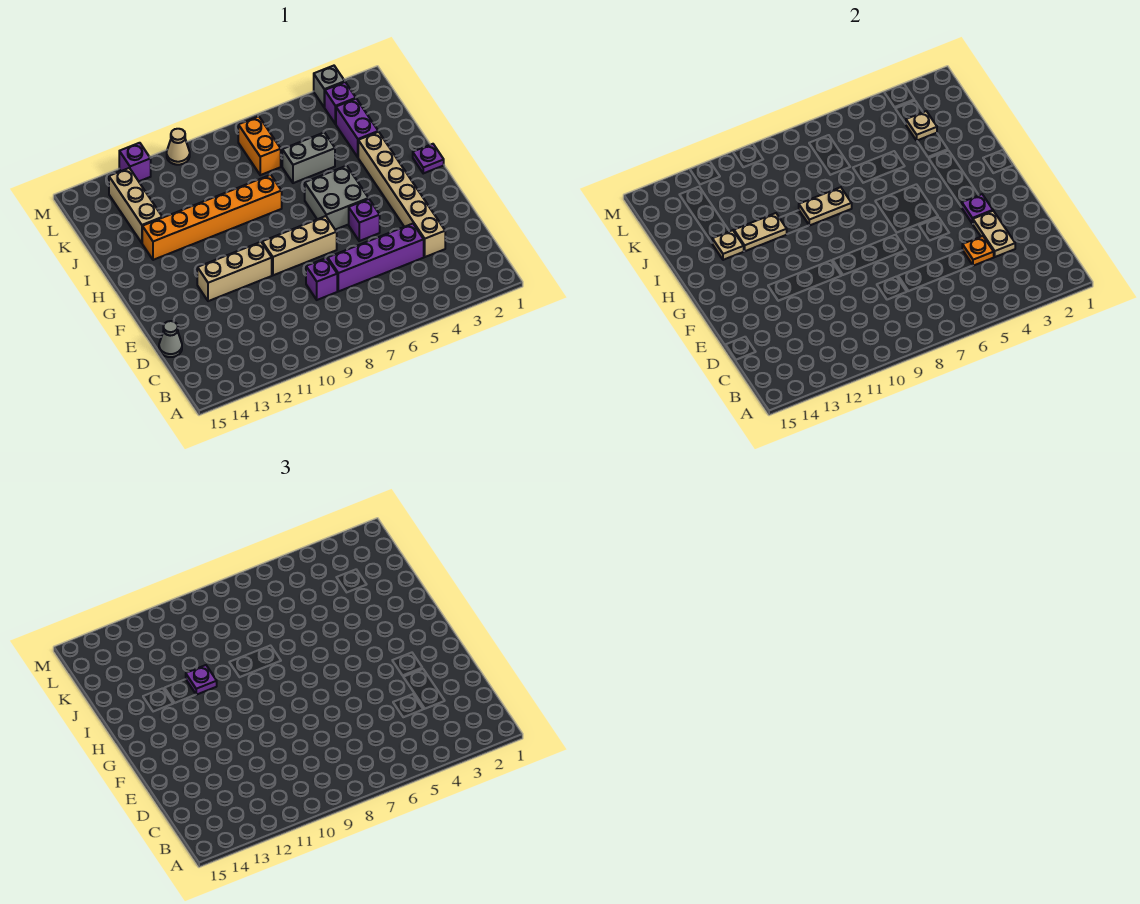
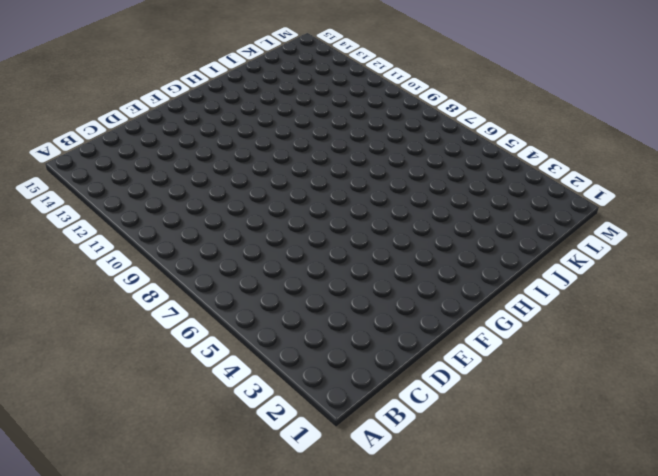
none -> tan brick D3:I3 level 1
none -> purple brick D4:D7 level 1
none -> purple brick D8 level 1

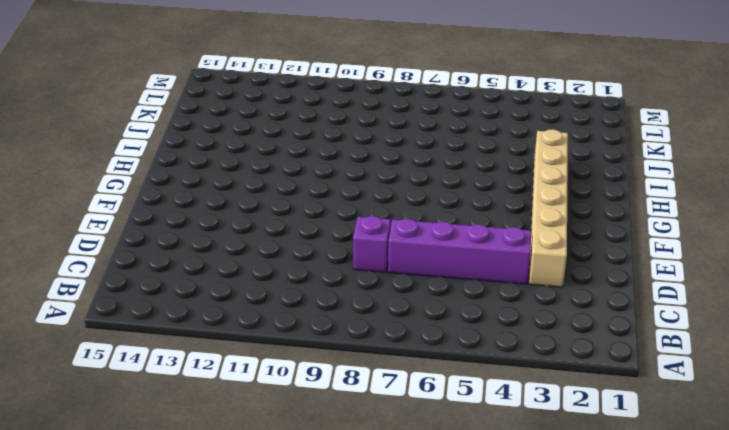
none -> grey cone D15 level 1
none -> purple brick F5 level 1
none -> tan brick F7:F9 level 1

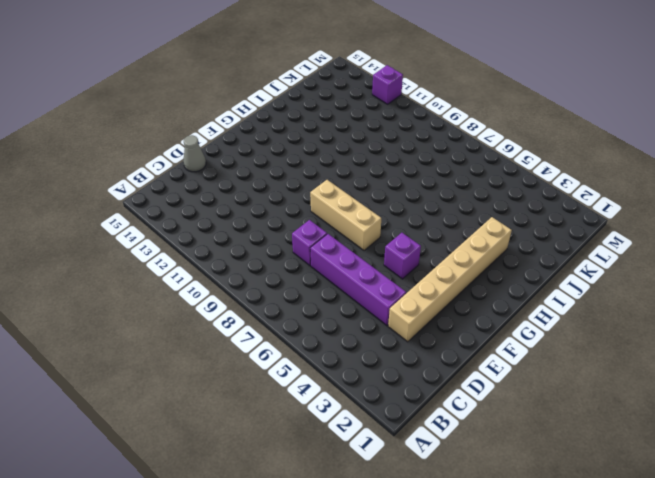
none -> tan brick F10:F12 level 1
none -> grey brick G5:H6 level 1
none -> purple plate H1 level 1

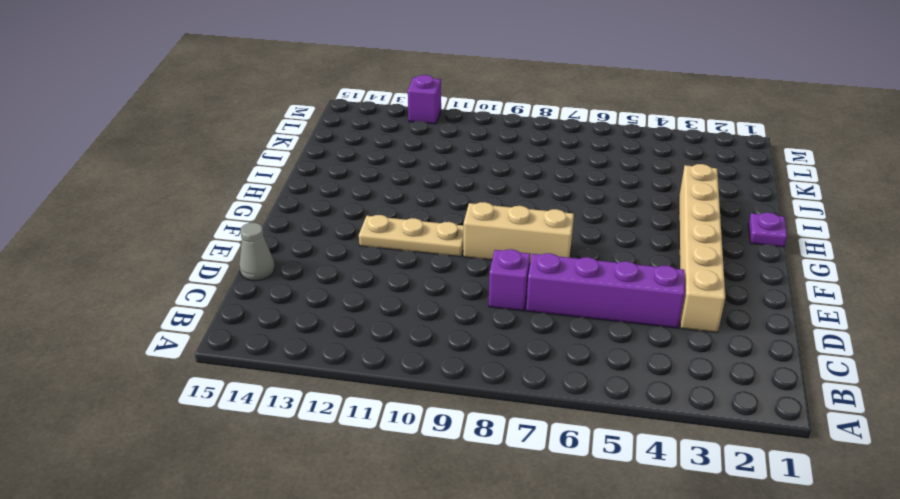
tan plate F10:F12 level 1 -> tan brick F10:F12 level 1
none -> purple brick F5 level 1
none -> grey brick G5:H6 level 1
none -> orange brick I8:I13 level 1

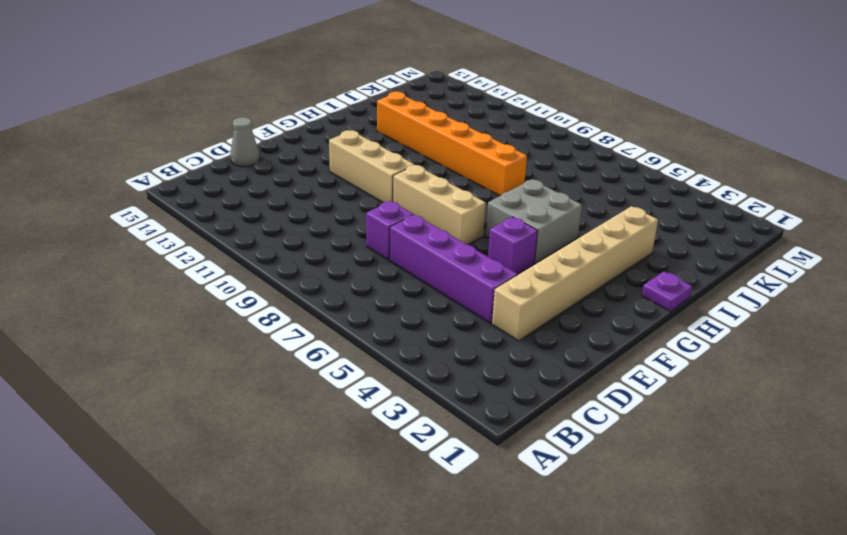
none -> purple brick J3:K3 level 1
none -> grey brick J5:J6 level 1
none -> tan brick J13:L13 level 1

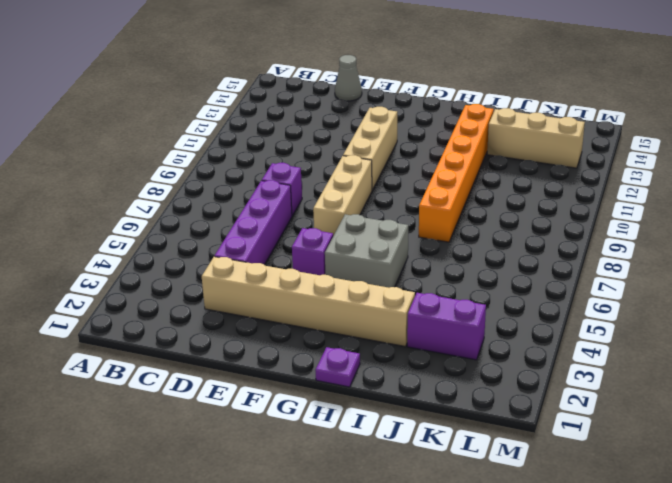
none -> grey brick J5:J6 level 1
none -> orange brick K7:L7 level 1
none -> purple brick L3 level 1

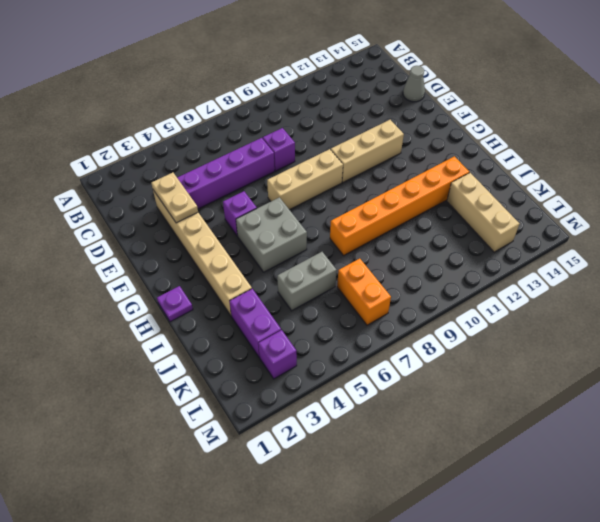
none -> grey brick M3 level 1
none -> tan cone M10 level 1
none -> purple brick M12 level 1

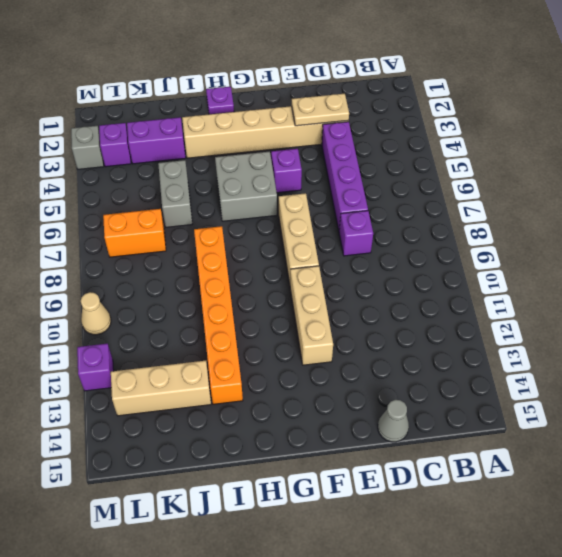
none -> orange plate D4 level 2
none -> purple plate F3 level 2
none -> tan plate I8:I9 level 2

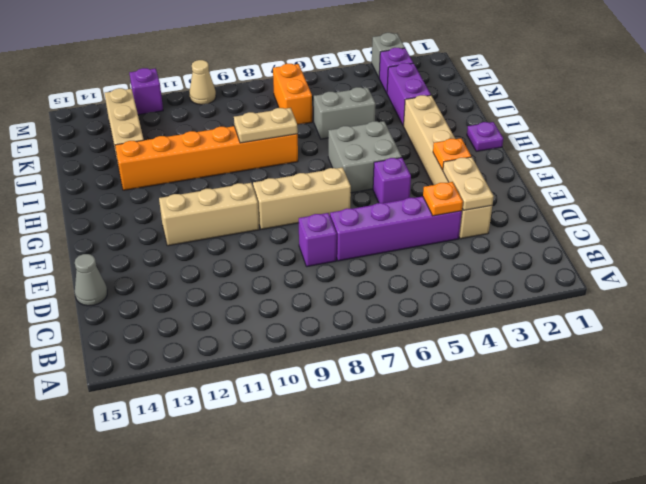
orange plate F3 level 2 -> purple plate F3 level 2
none -> tan plate I11:I12 level 2
none -> tan plate I13 level 2
none -> tan plate K3 level 2

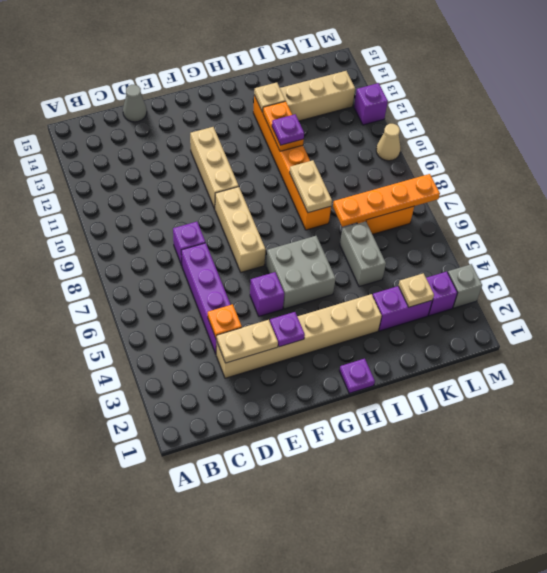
orange plate I11:I12 level 2 -> tan plate I11:I12 level 2
orange plate J7:M7 level 2 -> none

